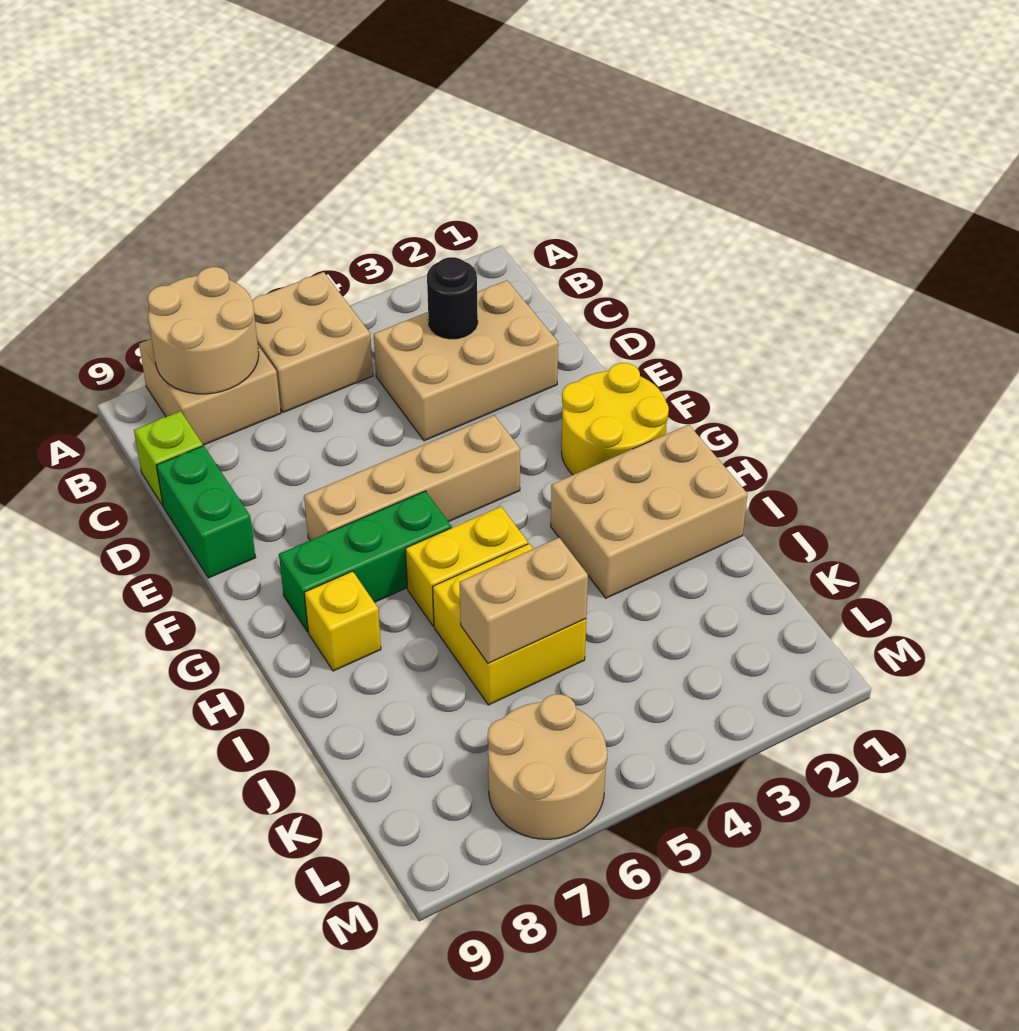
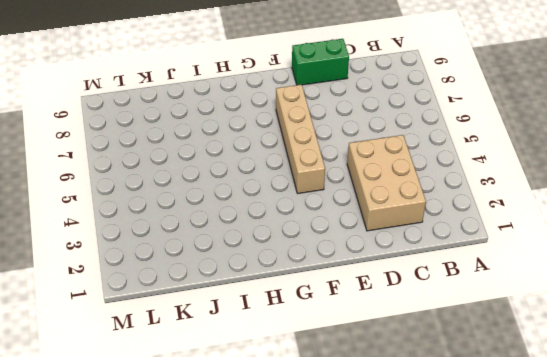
none -> tan brick A5:B6 level 1
none -> tan brick A7:B8 level 1
none -> lime brick C9 level 1

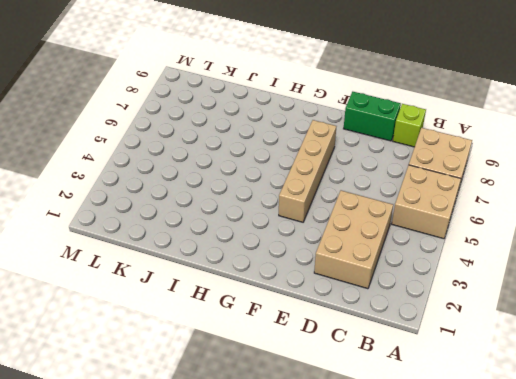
none -> yellow round brick F1:G2 level 1
none -> green brick G6:G8 level 1
none -> tan brick H1:I3 level 1

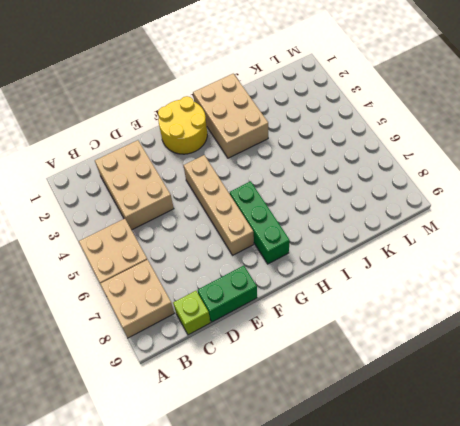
none -> yellow brick H5:H6 level 1
none -> yellow brick H8 level 1
none -> yellow brick I5:J6 level 1

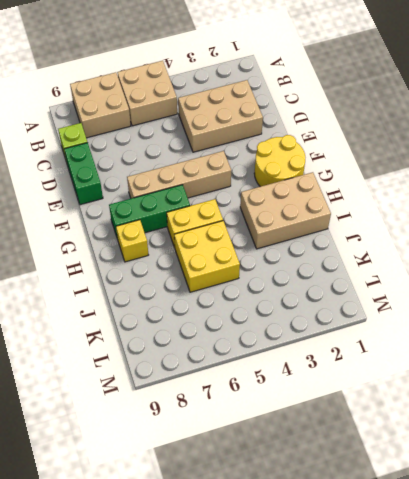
none -> tan round brick L6:M7 level 1
none -> tan round brick A7:B8 level 2
none -> black round brick C3 level 2

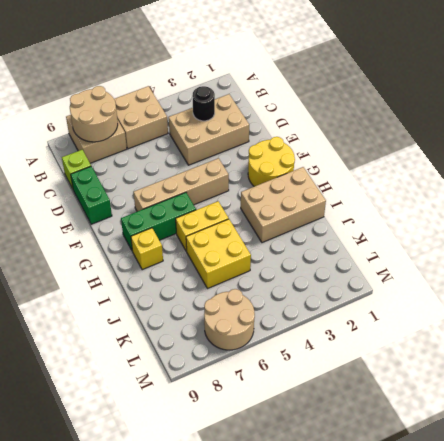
none -> tan brick J5:J6 level 2

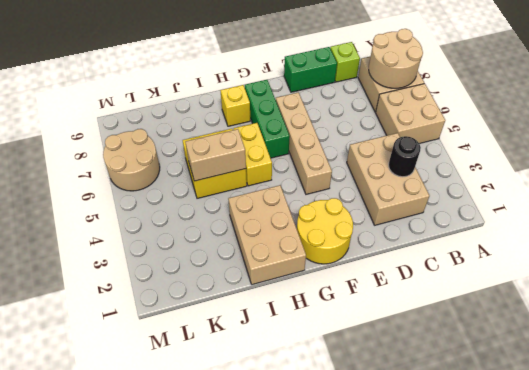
tan brick I5:J5 level 2 -> tan brick J5:J6 level 2

